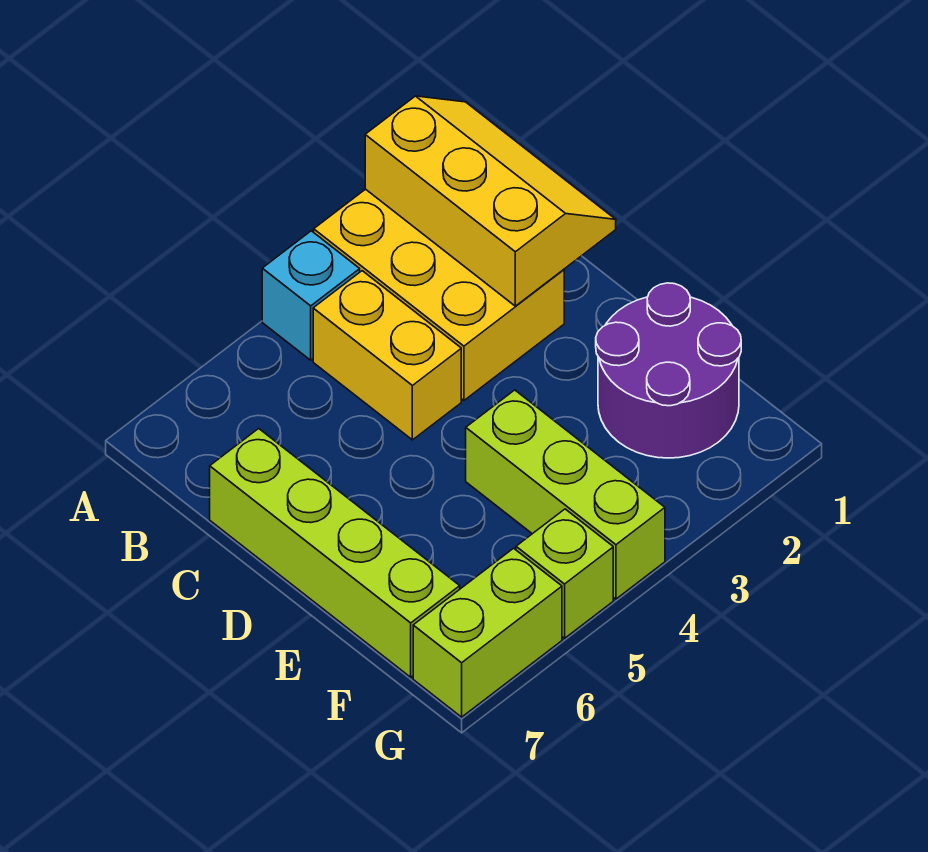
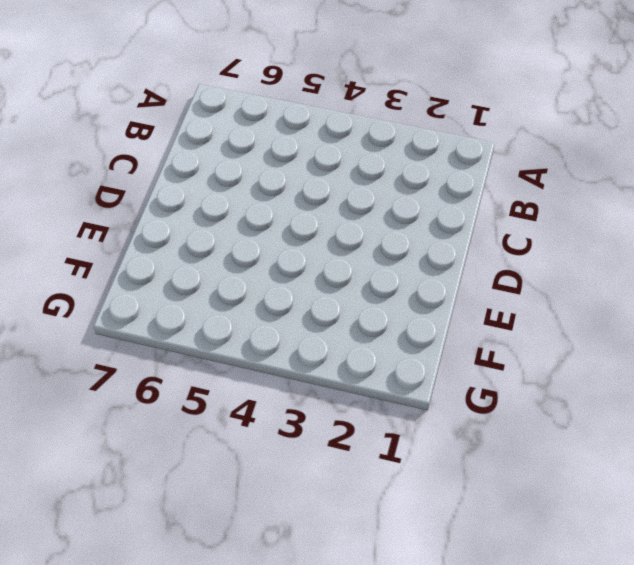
none -> yellow brick A2:C3 level 1
none -> cyan brick A4 level 1

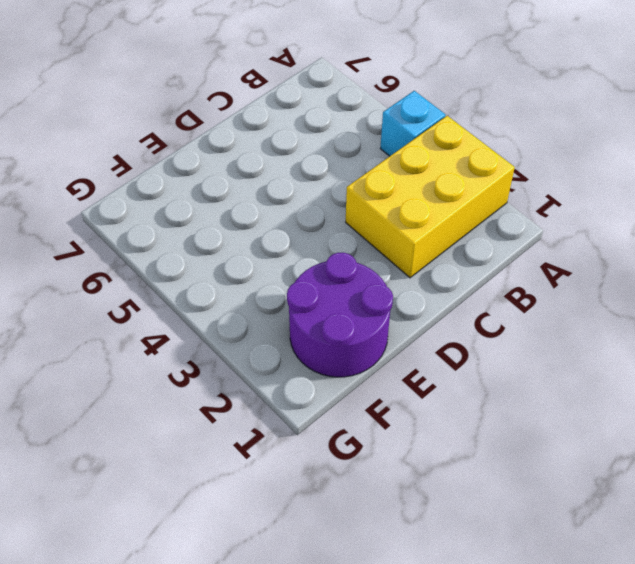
none -> yellow brick B4:C4 level 1
none -> lime brick C7:F7 level 1

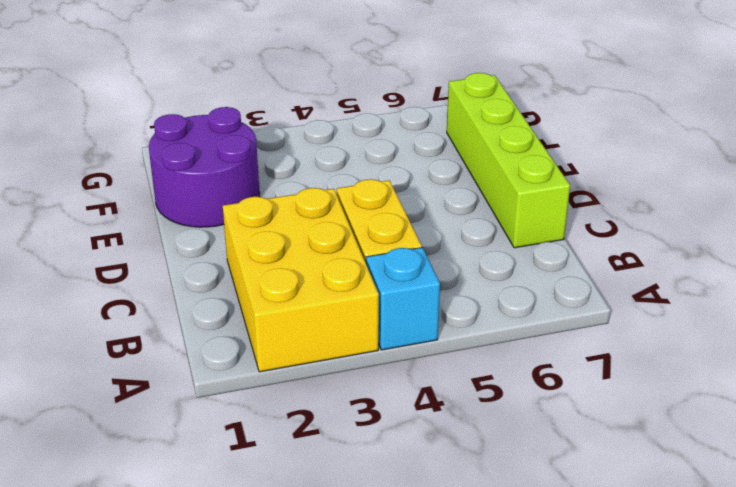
none -> lime brick E4:G4 level 1
none -> lime brick G5 level 1

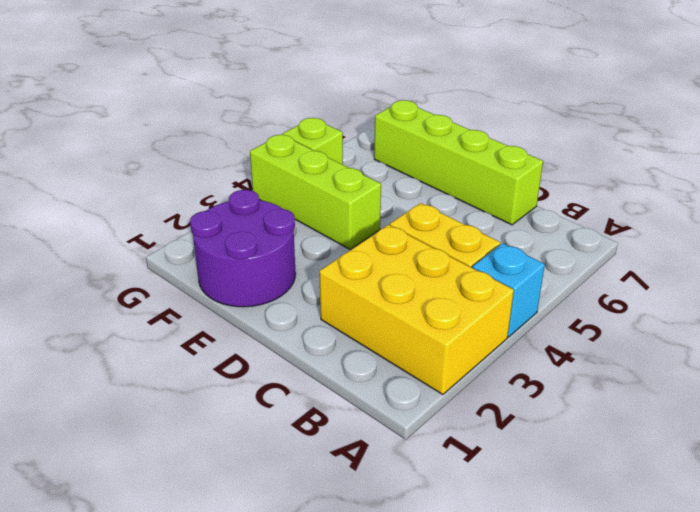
none -> lime brick G6:G7 level 1
none -> yellow slope A1:C2 level 2 top 2

